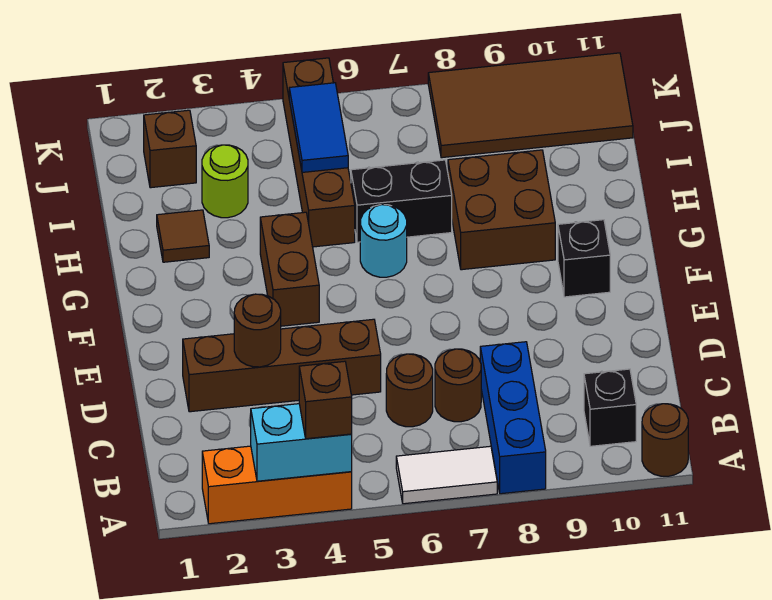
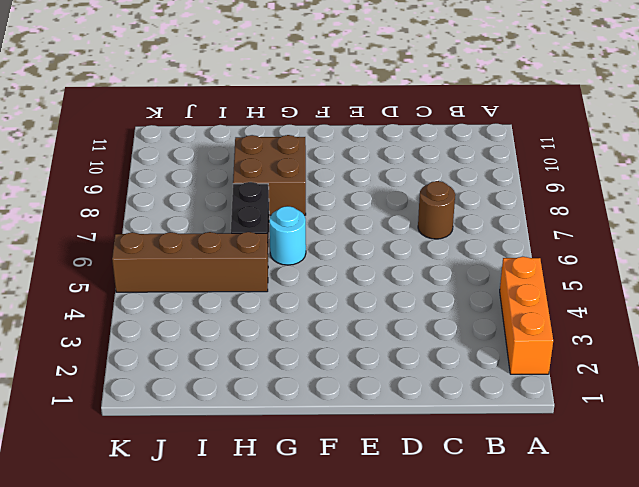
none -> white tile A6:A7 level 1
none -> blue brick A8:C8 level 1
none -> brown round brick A11 level 1

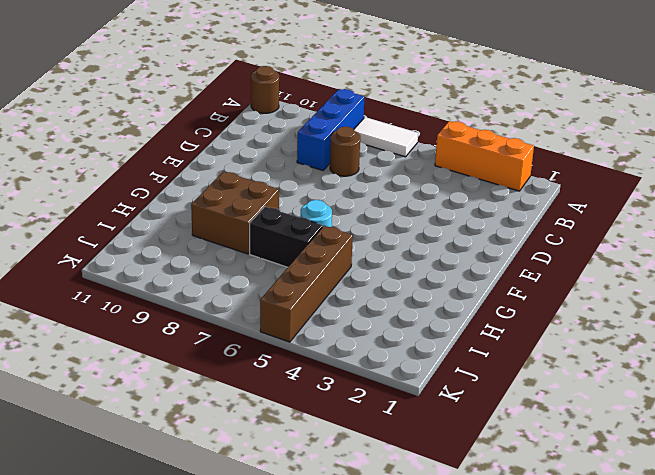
none -> black brick B10 level 1
none -> brown round brick C6 level 1
none -> brown brick D2:D5 level 1

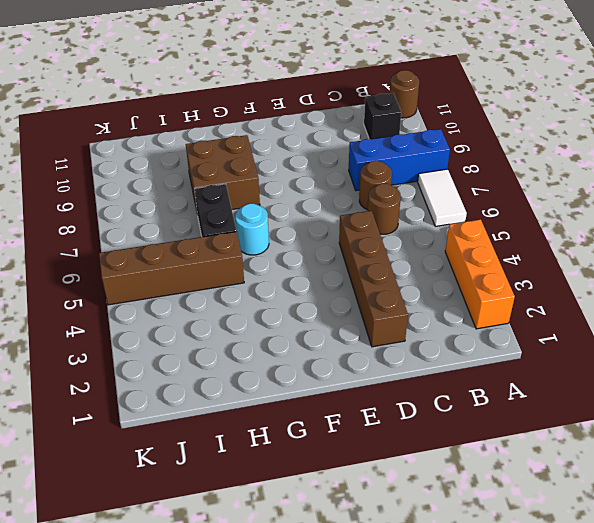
none -> brown brick F4:G4 level 1
none -> black brick F10 level 1
none -> brown tile H2 level 1

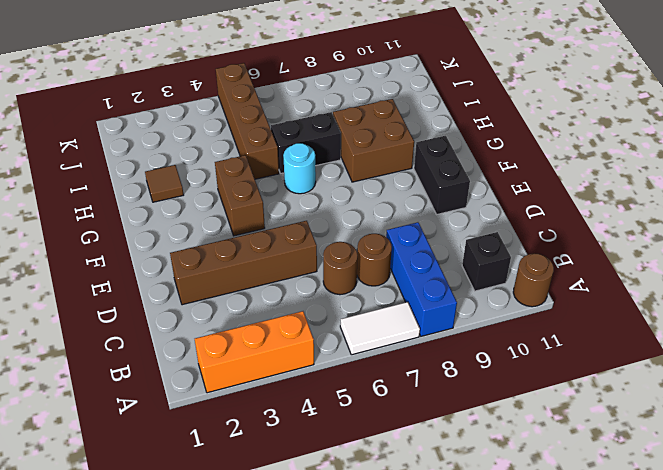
black brick E10:F10 level 1 -> black brick F10 level 1
none -> lime round brick I3 level 1
none -> brown brick J2 level 1
none -> brown tile J8:K11 level 1

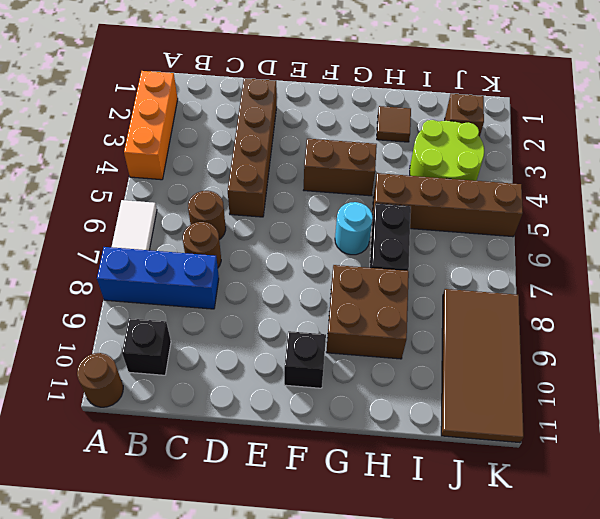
lime round brick I3:J4 level 1 -> lime round brick I3 level 1
none -> cyan brick A3:A4 level 2
none -> brown round brick D3 level 2
none -> blue tile I5:J5 level 2

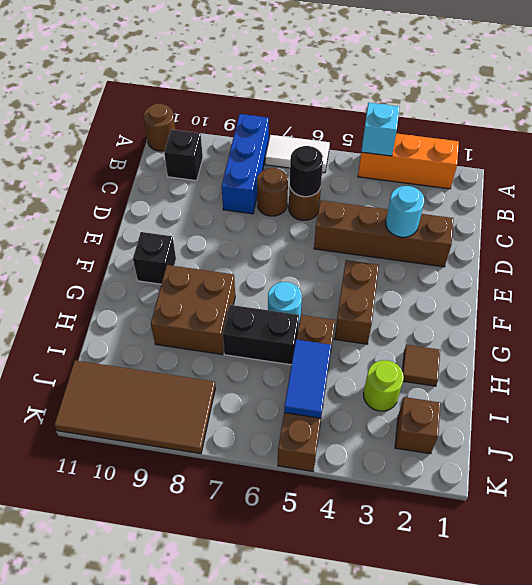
cyan brick A4 level 2 -> cyan brick A3:A4 level 2
black round brick C6 level 2 -> none
cyan round brick D3 level 2 -> brown round brick D3 level 2
none -> brown brick A4 level 3

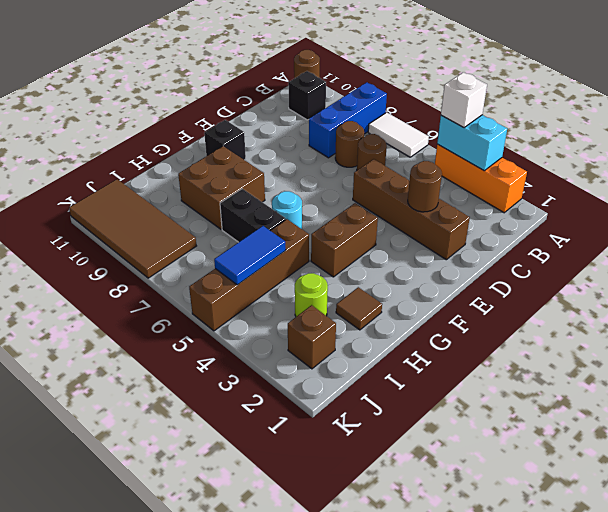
white brick A4 level 3 -> brown brick A4 level 3

